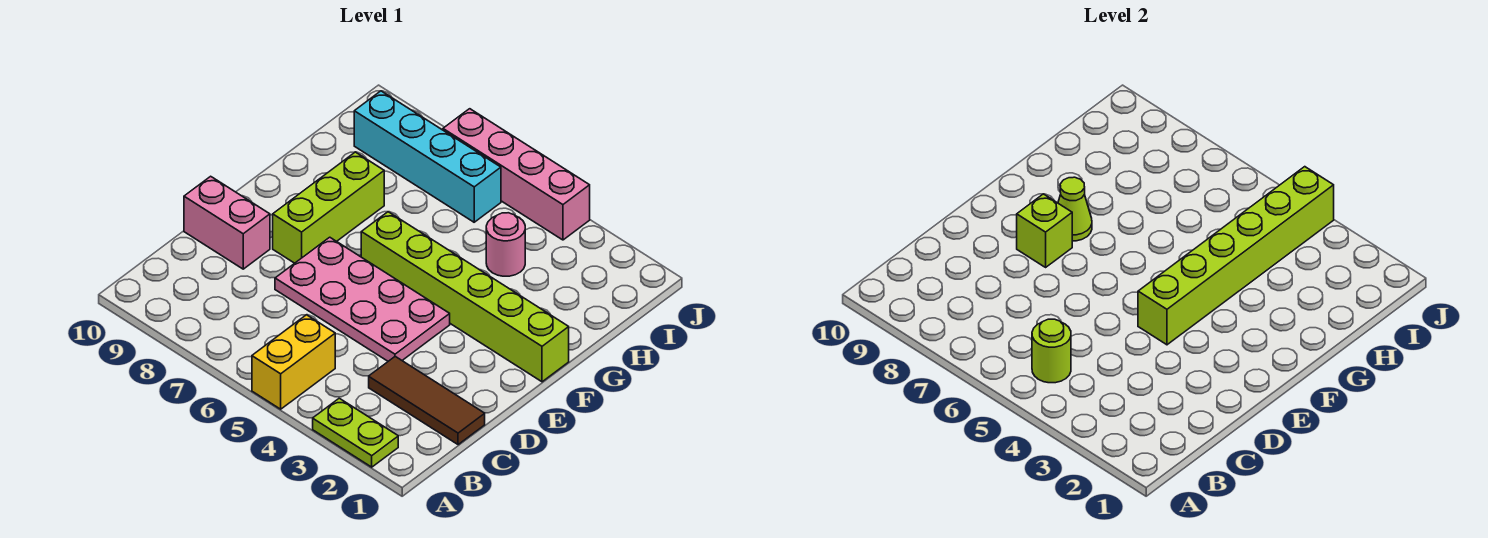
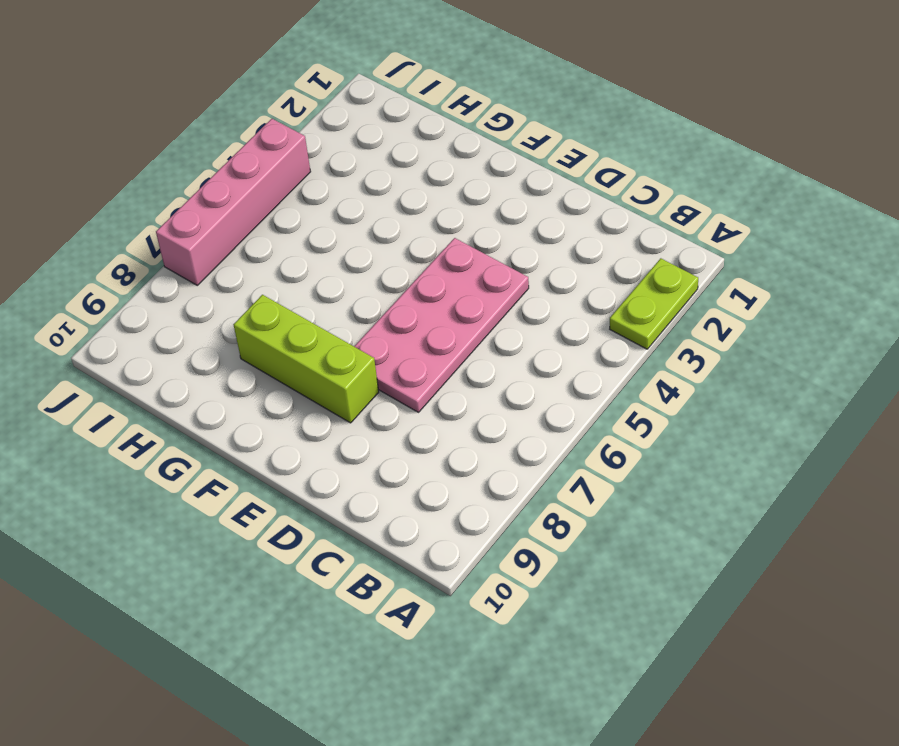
none -> yellow brick A5:B5 level 1
none -> brown tile C1:C3 level 1
none -> pink brick D9:D10 level 1

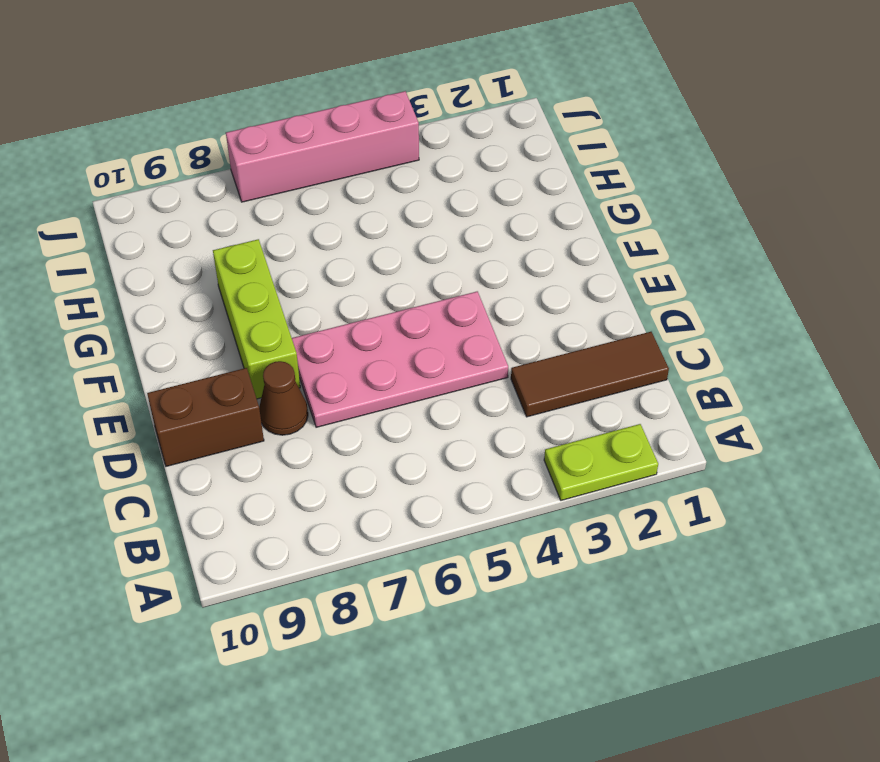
brown cone D8 level 1 -> none
brown brick D9:D10 level 1 -> pink brick D9:D10 level 1
none -> yellow brick A5:B5 level 1
none -> lime brick F1:F6 level 1
none -> pink round brick H4 level 1

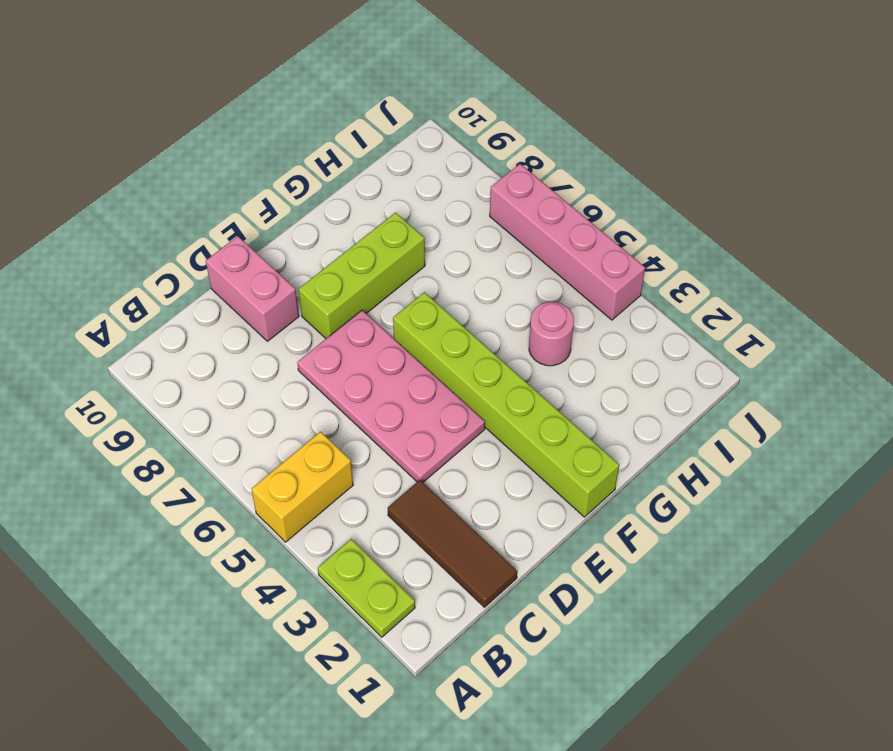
none -> cyan brick I6:I9 level 1
none -> lime round brick B5 level 2
none -> lime brick E4:J4 level 2

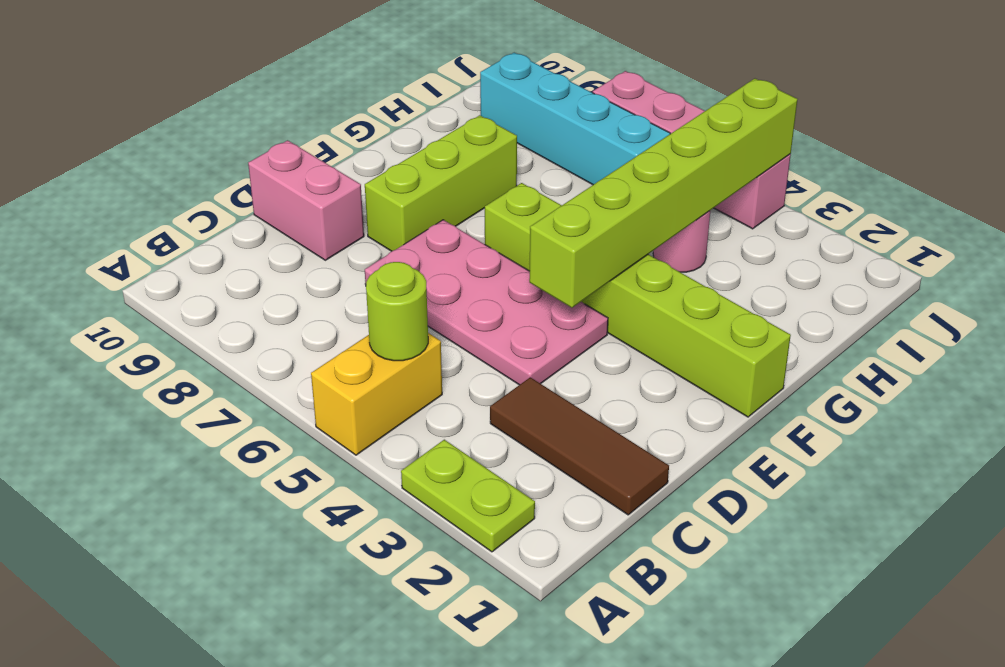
none -> lime brick E8 level 2
none -> lime cone F8 level 2

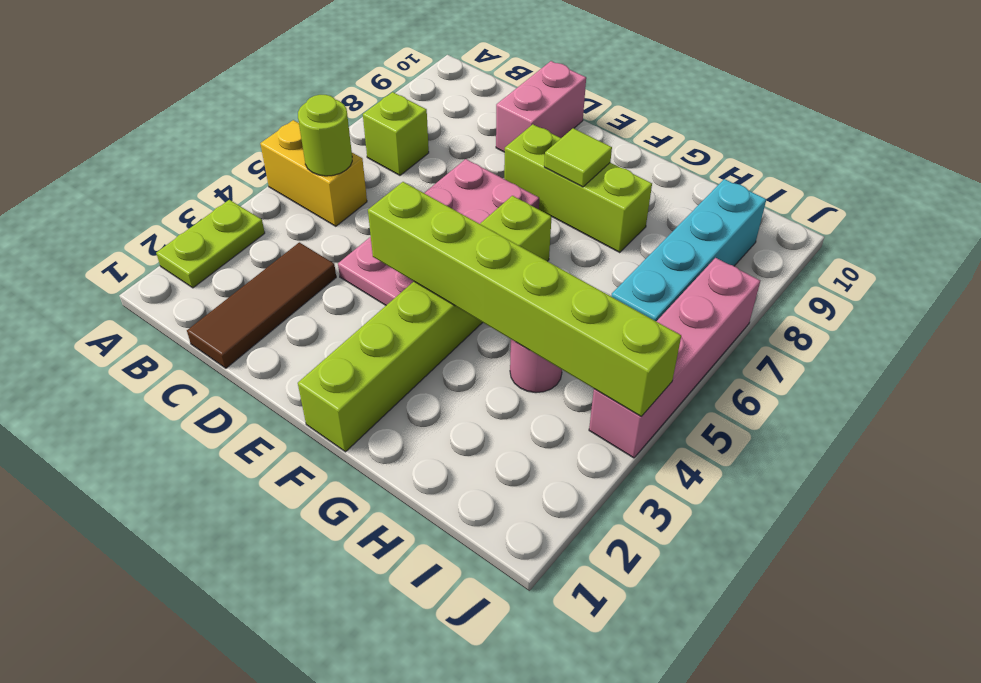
lime brick B7 level 1 -> lime brick E8 level 2
lime tile F8 level 2 -> lime cone F8 level 2

